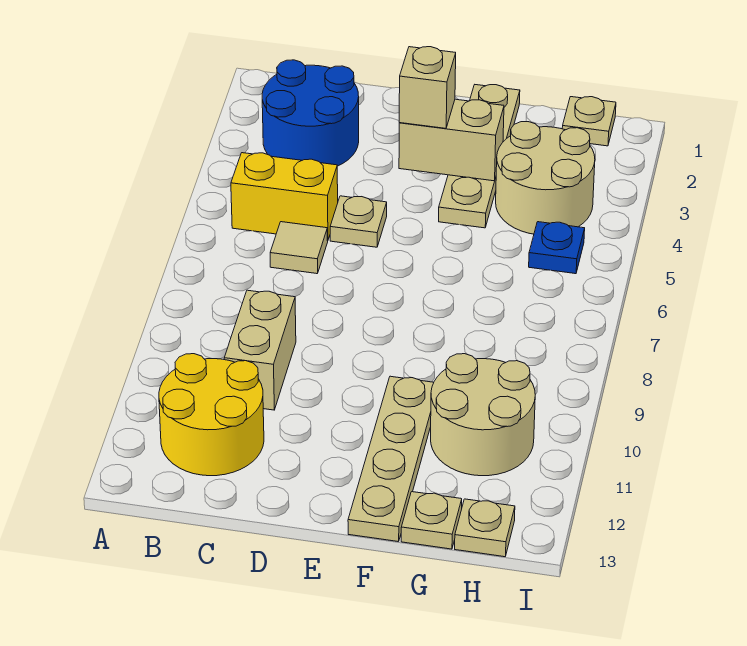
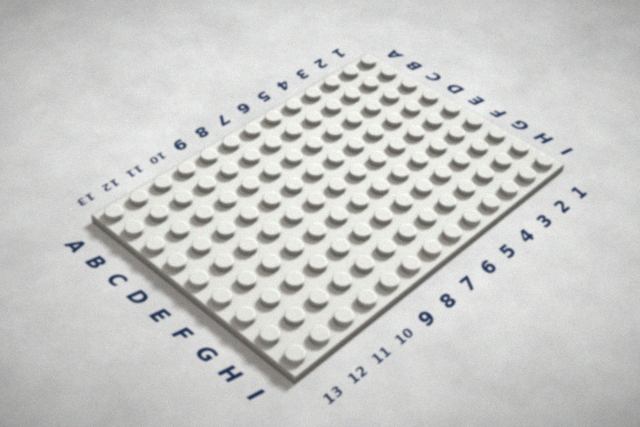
none -> blue round brick B2:C3 level 1
none -> yellow brick B5:C5 level 1
none -> yellow round brick B11:C12 level 1

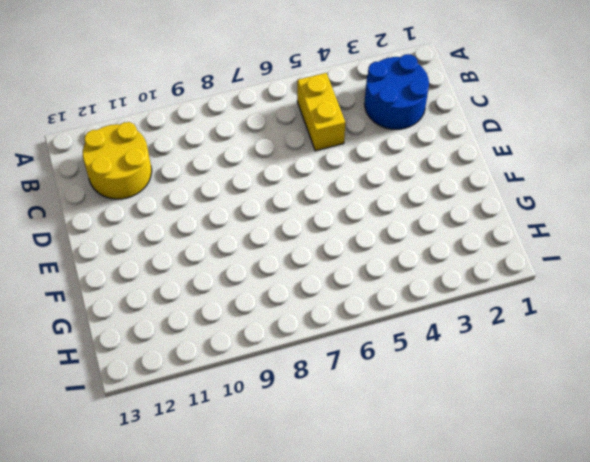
none -> tan tile C6 level 1
none -> tan brick C9:C10 level 1
none -> tan plate D5 level 1

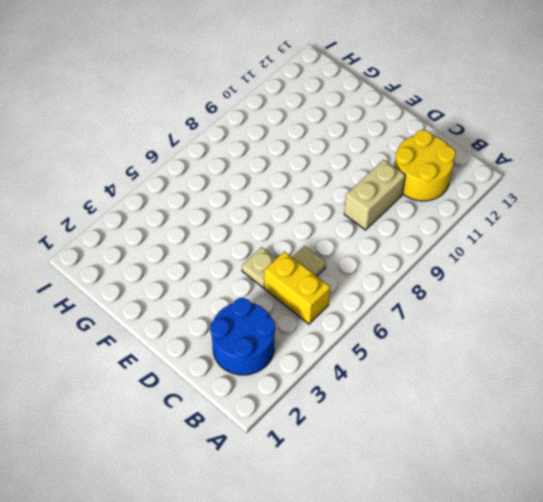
none -> tan plate F1:F4 level 1
none -> tan plate F10:F13 level 1
none -> tan round brick G3:H4 level 1

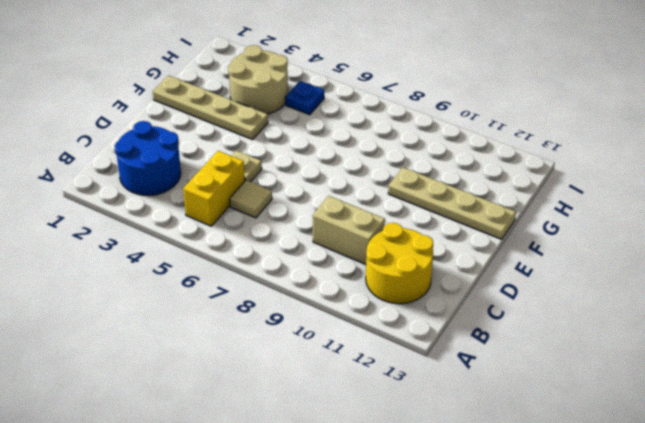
none -> tan round brick G10:H11 level 1
none -> tan plate G13 level 1
none -> tan plate H1 level 1

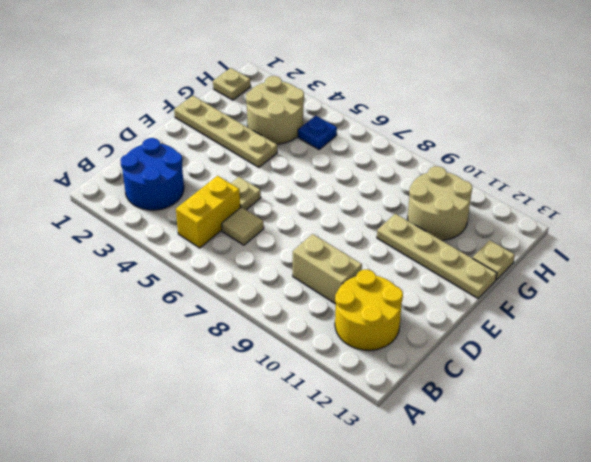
none -> tan plate H13 level 1
none -> tan brick E3:F3 level 2
none -> tan brick E3 level 3

